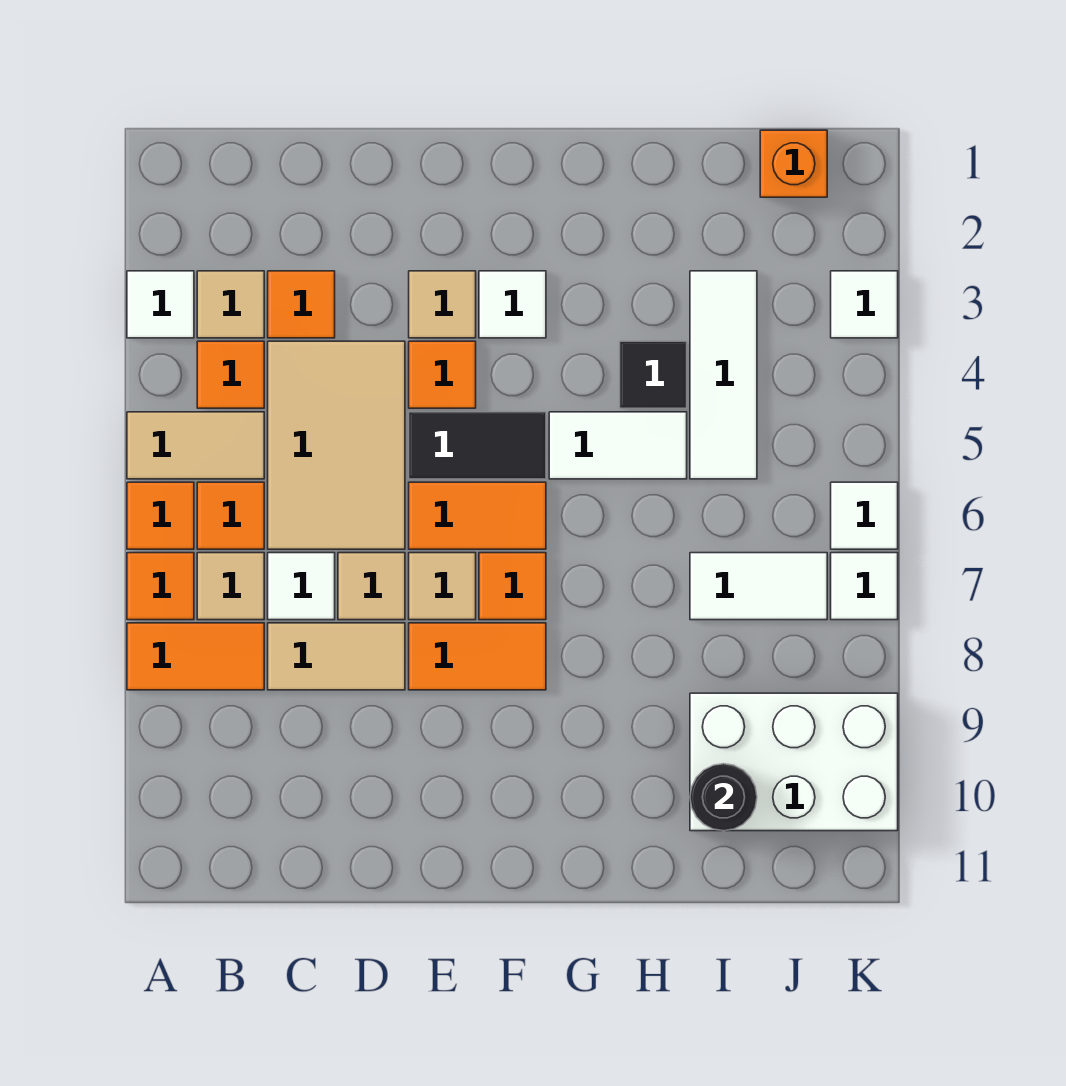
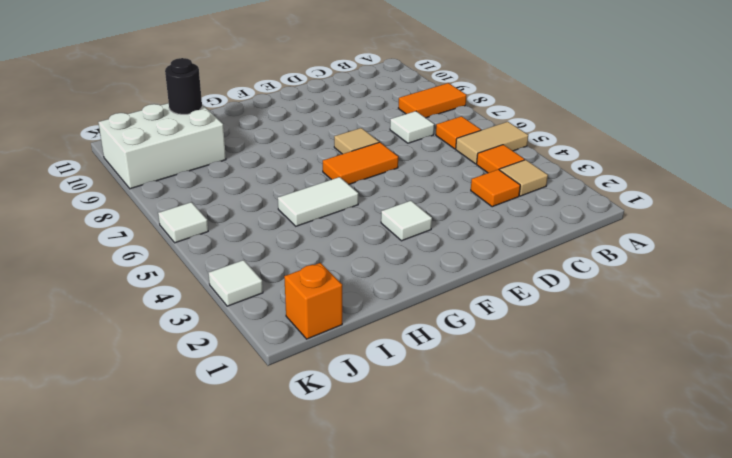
none -> white tile A3 level 1
none -> orange tile A6 level 1
none -> orange tile A7 level 1
none -> tan tile B7 level 1

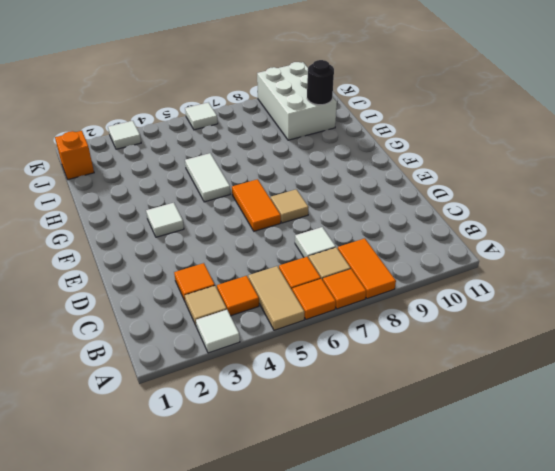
none -> tan tile C4:D6 level 1
none -> tan tile C8:D8 level 1
none -> tan tile D7 level 1
none -> tan tile E3 level 1

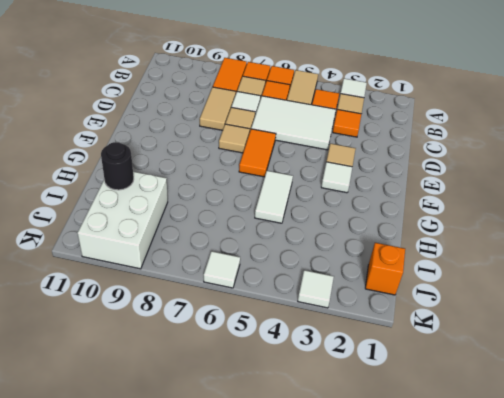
white tile C4:D6 level 1 -> tan tile C4:D6 level 1
none -> orange tile E4 level 1
none -> black tile E5:F5 level 1
none -> orange tile E8:F8 level 1
none -> orange tile F7 level 1

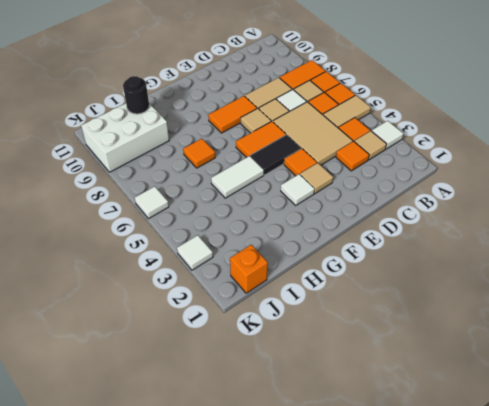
orange tile H7 level 1 -> orange tile F7 level 1
none -> black tile H4 level 1
none -> white tile I3:I5 level 1
none -> white tile I7:J7 level 1
none -> white tile K7 level 1

